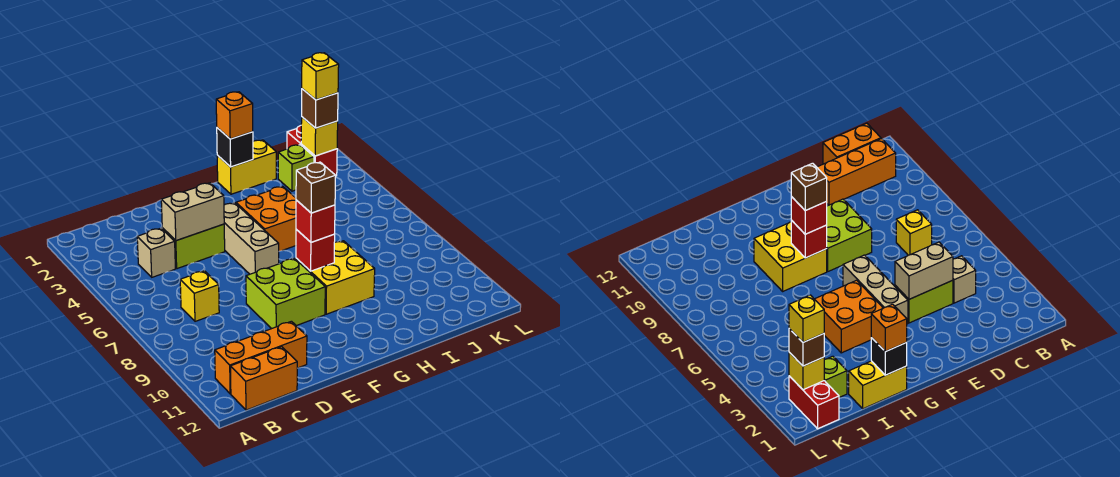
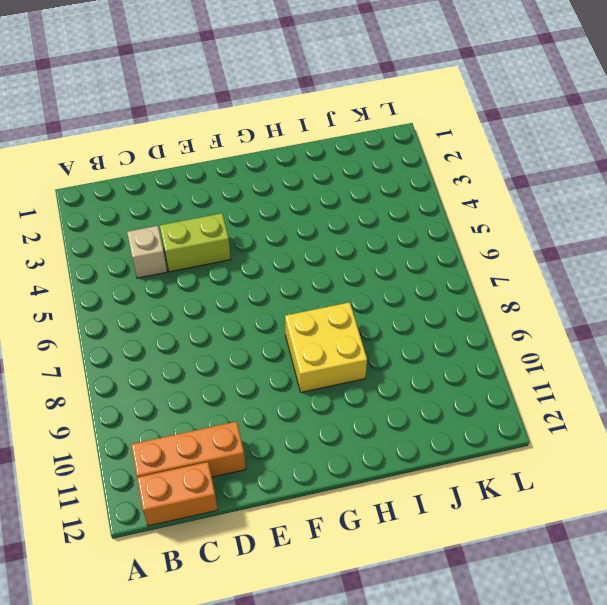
none -> yellow brick C7 level 1
none -> lime brick E8:F9 level 1
none -> tan brick F4:F6 level 1

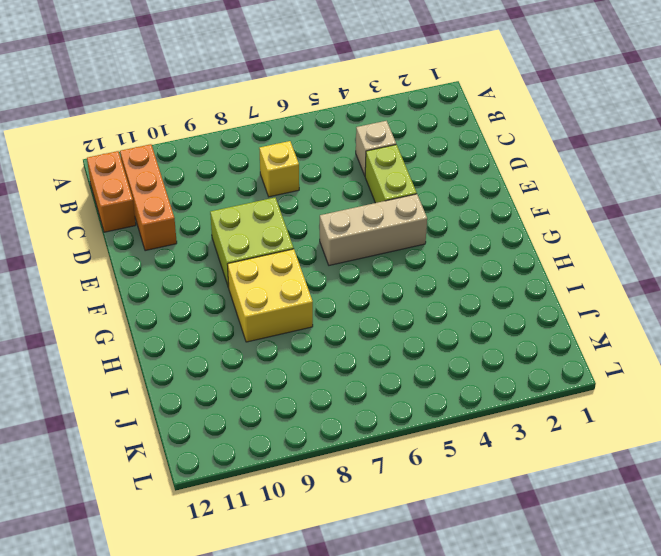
none -> orange brick G4:H5 level 1
none -> yellow brick H1:I1 level 1
none -> lime brick J2 level 1

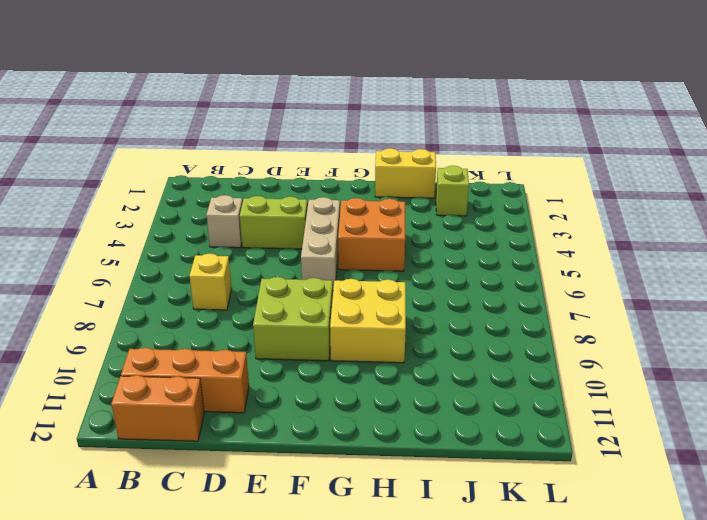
none -> red brick K1:K2 level 1
none -> tan brick D4:E4 level 2
none -> red brick G8 level 2

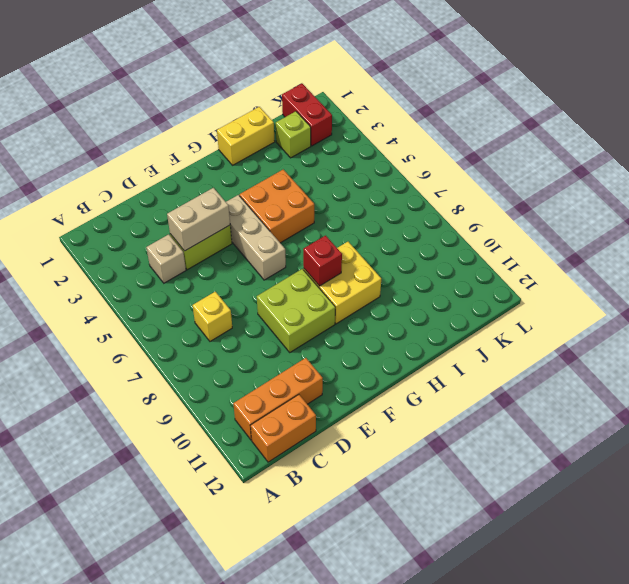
none -> black brick H1 level 2
none -> yellow brick K2 level 2
none -> red brick G8 level 3

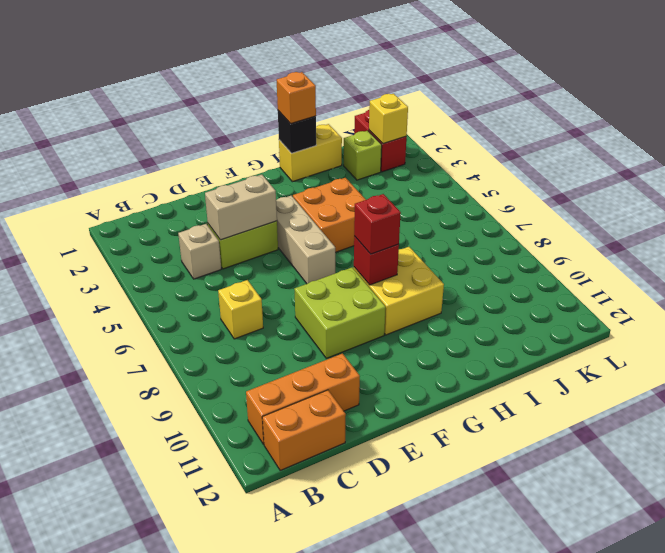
none -> brown brick K2 level 3
none -> brown brick G8 level 4
none -> yellow brick K2 level 4

